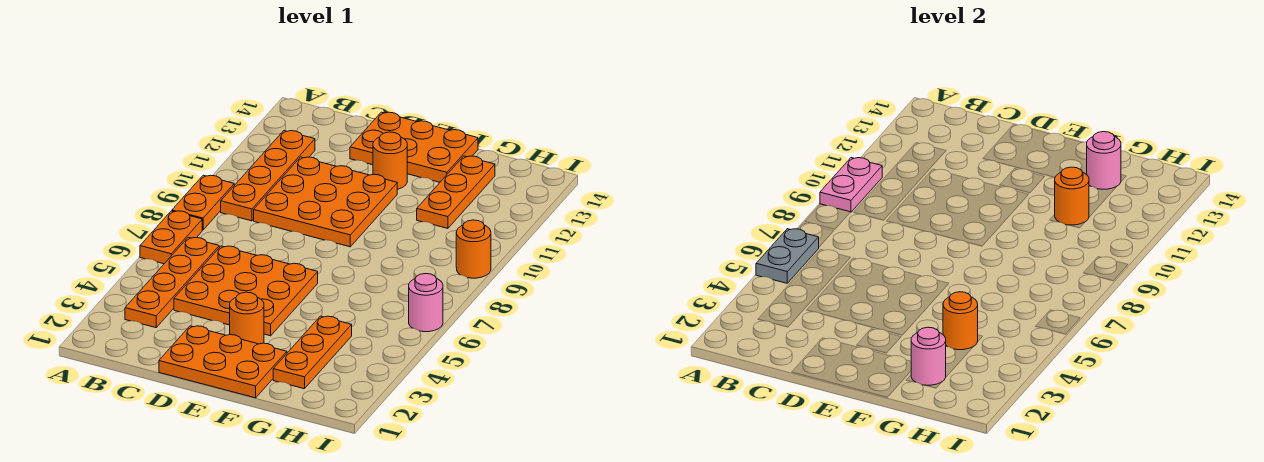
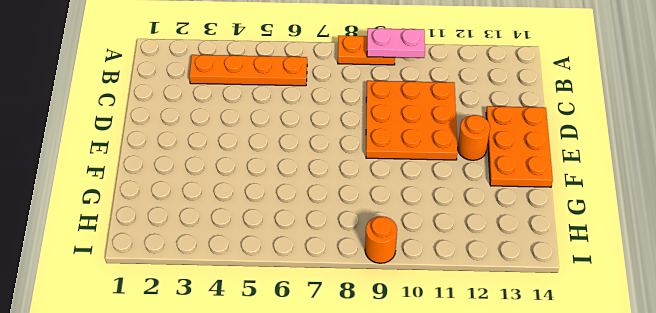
none -> orange plate A6:A7 level 1
none -> orange plate B9:B12 level 1
none -> orange plate C4:E6 level 1

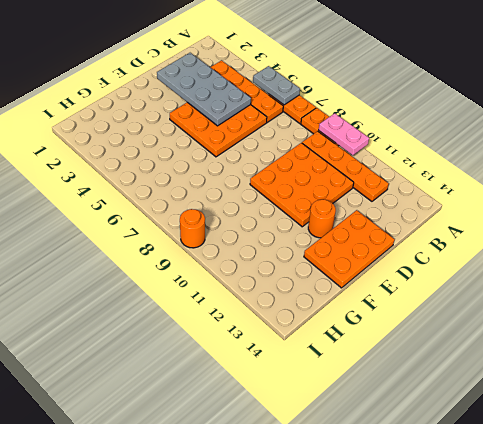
grey plate C2:D5 level 2 -> none
none -> orange plate D1:F2 level 1
none -> orange round brick E3 level 1
none -> orange plate G2:G4 level 1

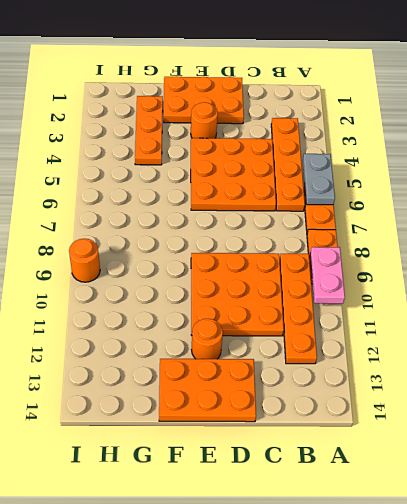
none -> orange plate G11:G13 level 1
none -> pink round brick I6 level 1
none -> pink round brick G2 level 2

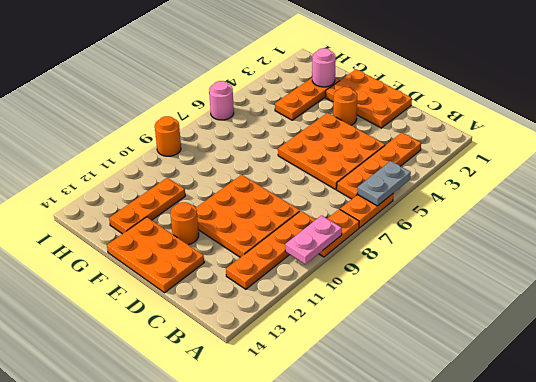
none -> orange round brick G4 level 2
none -> orange round brick G11 level 2
none -> pink round brick G13 level 2

